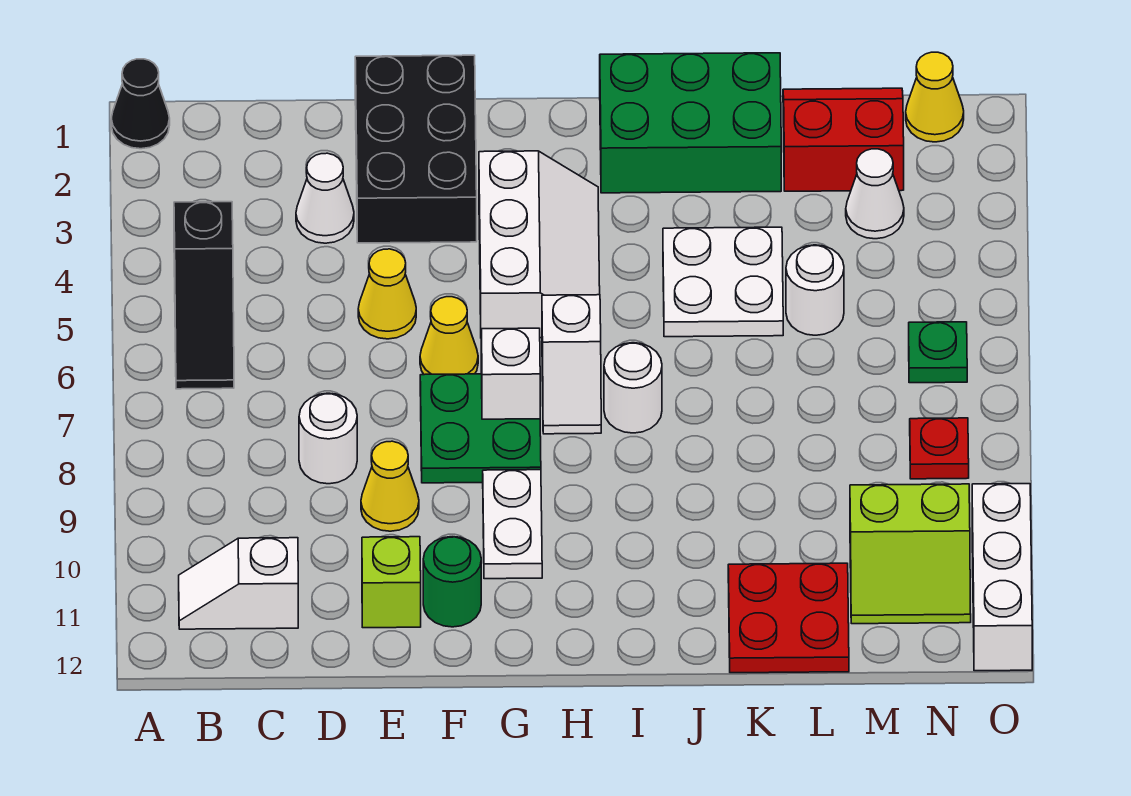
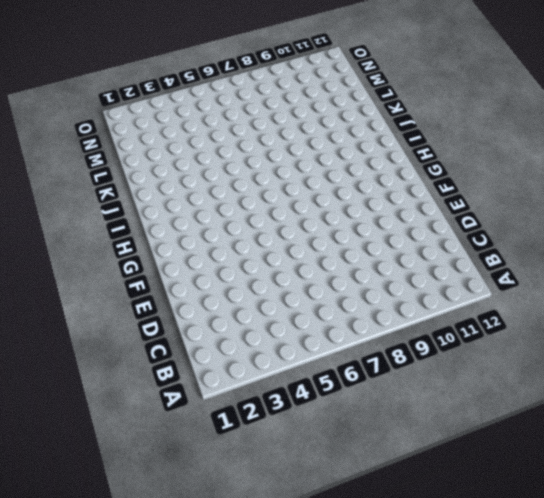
none -> black cone A1 level 1
none -> black slope B4:B6 level 1 top 4
none -> white slope B11:C11 level 1 top C

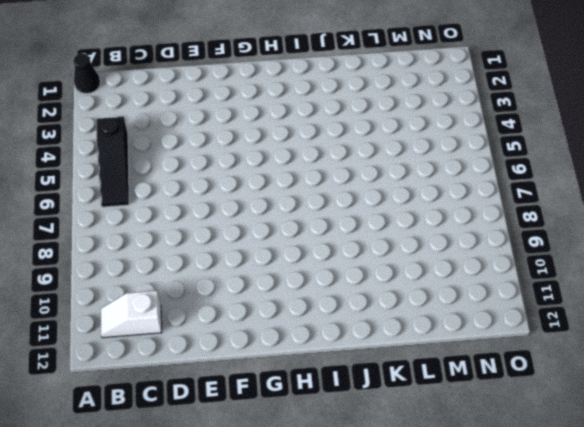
none -> white cone D3 level 1
none -> white round brick D8 level 1
none -> black brick E1:F3 level 1

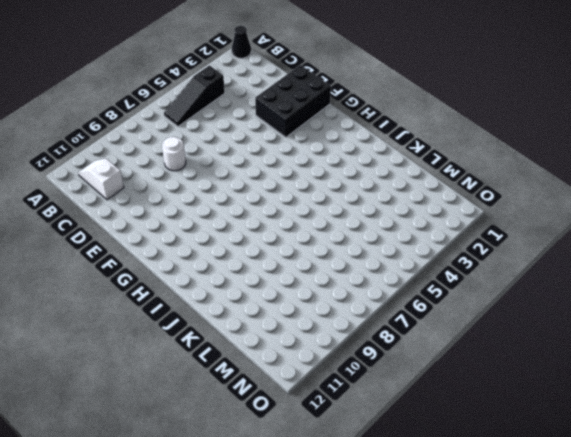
none -> white cone D3 level 1
none -> yellow cone E5 level 1
none -> yellow cone E9 level 1

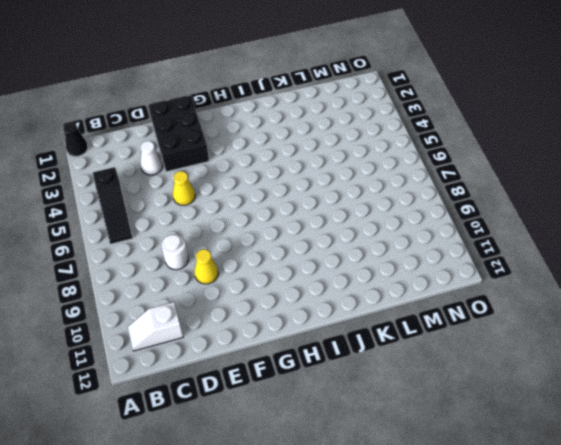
none -> lime brick E11 level 1
none -> yellow cone F6 level 1
none -> green plate F7:G8 level 1

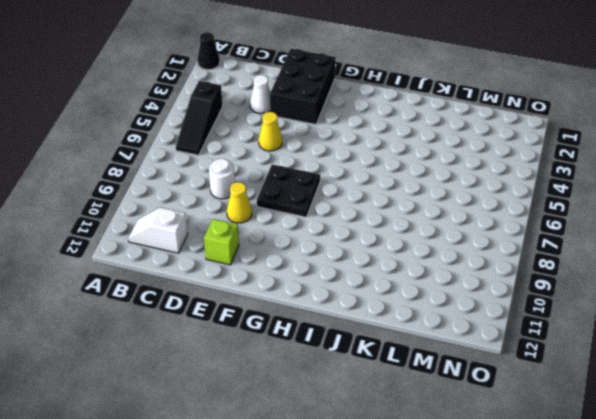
black plate F7:G8 level 1 -> green plate F7:G8 level 1
none -> yellow cone F6 level 1
none -> green round brick F11 level 1
none -> white slope G3:H5 level 1 top G

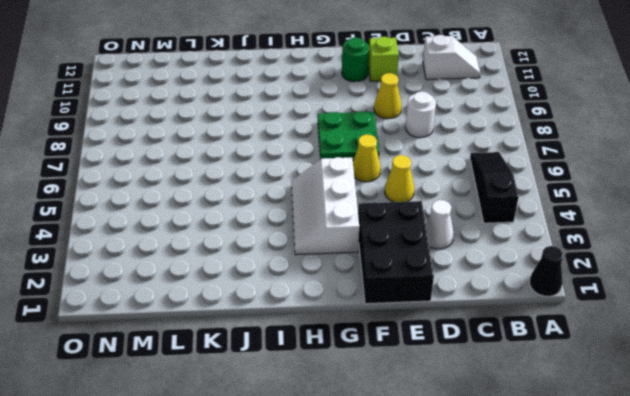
none -> white plate G9:G10 level 1
none -> white slope H6:H7 level 1 top 6
none -> green brick I1:K2 level 1

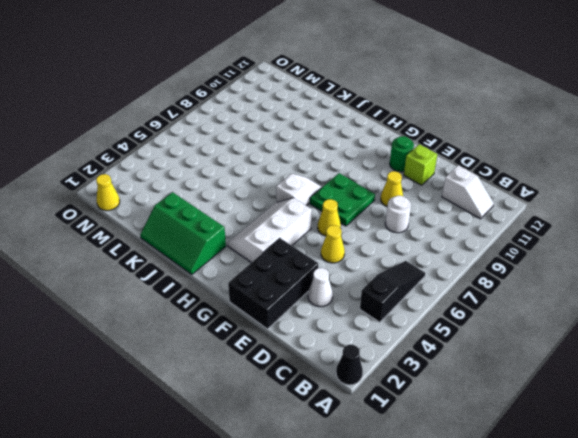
green slope I1:K2 level 1 top 2 -> green brick I1:K2 level 1
none -> white plate G9:G10 level 1
none -> white round brick I7 level 1
none -> white plate J4:K5 level 1

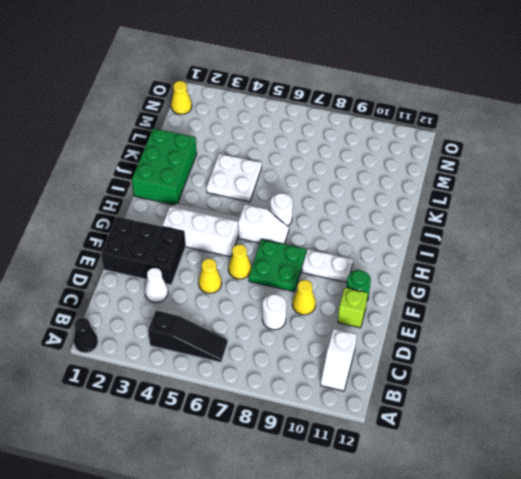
none -> red plate K11:L12 level 1
none -> red slope L1:M2 level 1 top 2
none -> white round brick L5 level 1

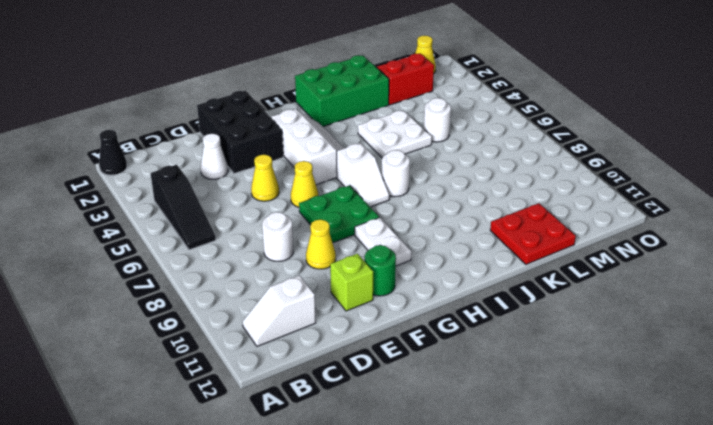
none -> white cone M3 level 1
none -> lime slope M10:N11 level 1 top 10
none -> green plate N6 level 1

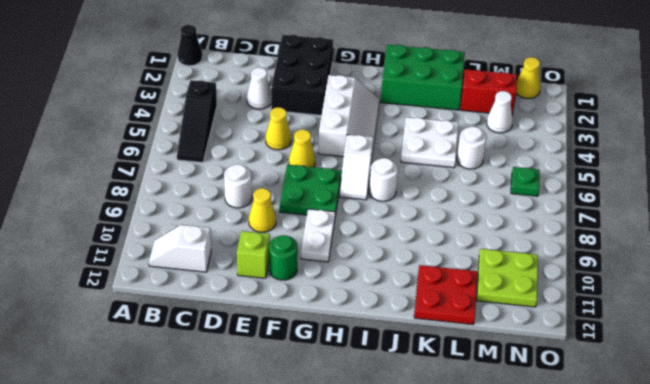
lime plate M10:N11 level 1 -> lime slope M10:N11 level 1 top 10
none -> red plate N8 level 1
none -> white brick O10:O12 level 1
none -> white brick G7 level 2

